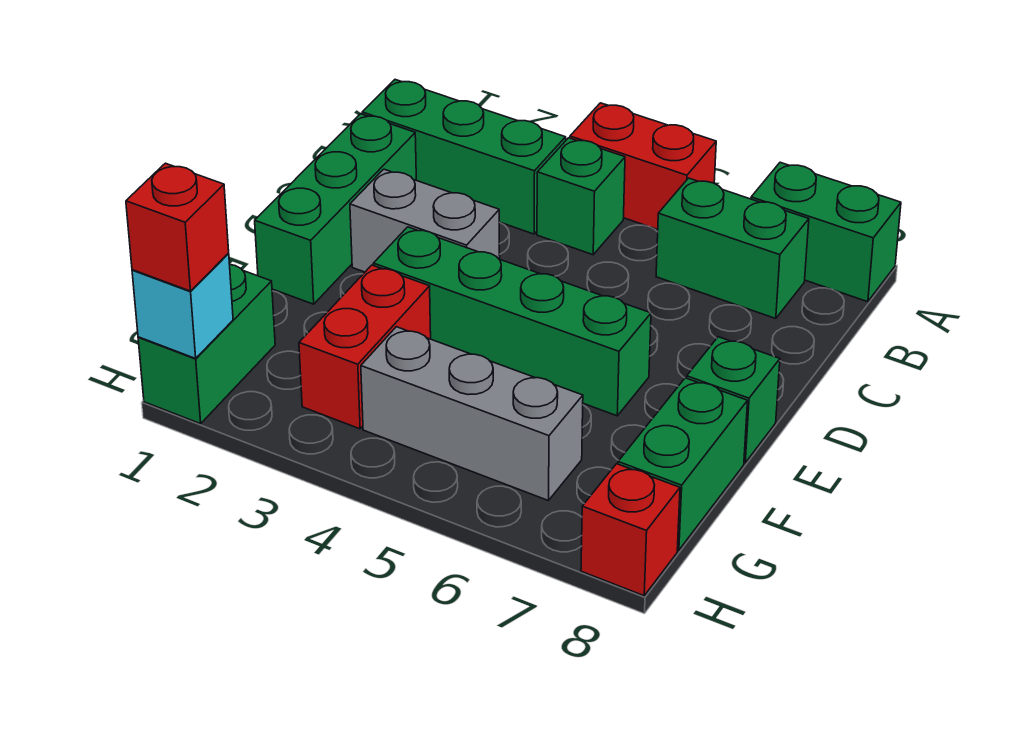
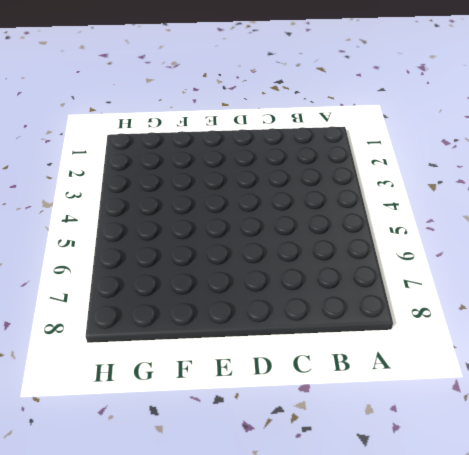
none -> red brick A4:A5 level 1
none -> green brick A7:A8 level 1
none -> green brick B1:B3 level 1

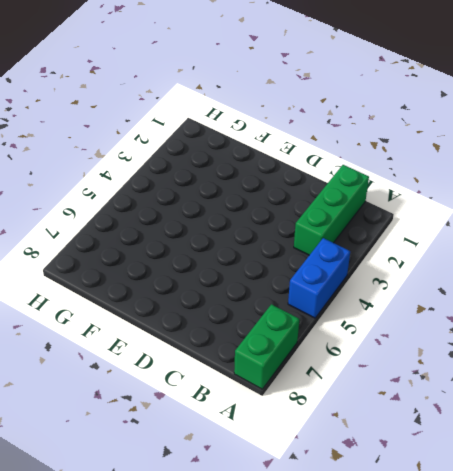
blue brick A4:A5 level 1 -> red brick A4:A5 level 1
none -> green brick B4 level 1
none -> green brick B6:B7 level 1
none -> green brick C1:E1 level 1

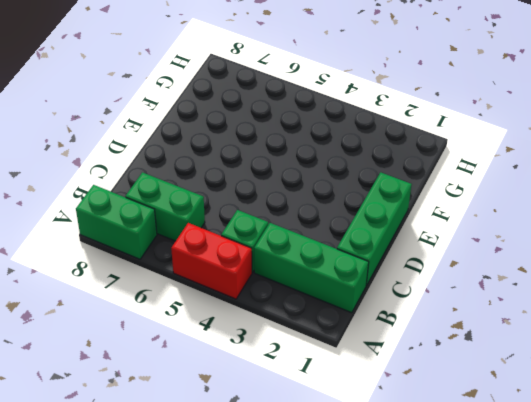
none -> grey brick D2:D3 level 1
none -> green brick E3:E6 level 1
none -> green brick E8 level 1

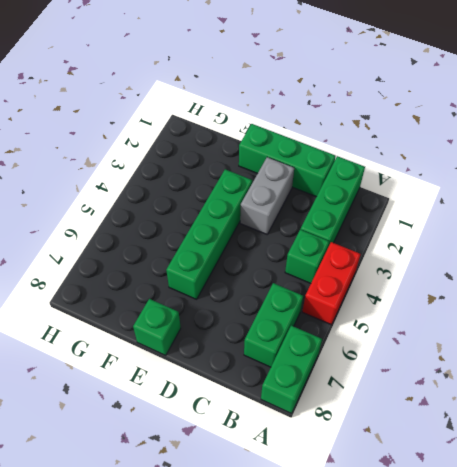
none -> red brick F3:G3 level 1
none -> green brick F8:G8 level 1
none -> green brick G1:H1 level 1

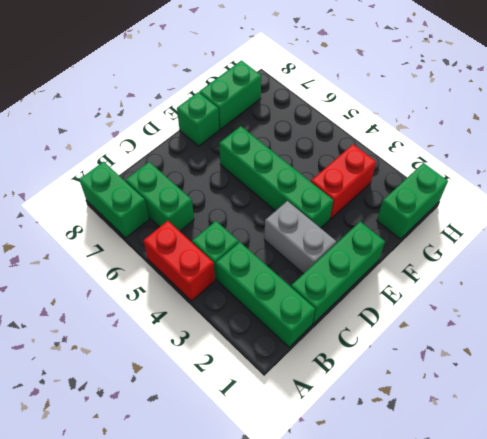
none -> grey brick G4:G6 level 1
none -> red brick H8 level 1
none -> cyan brick H1 level 2

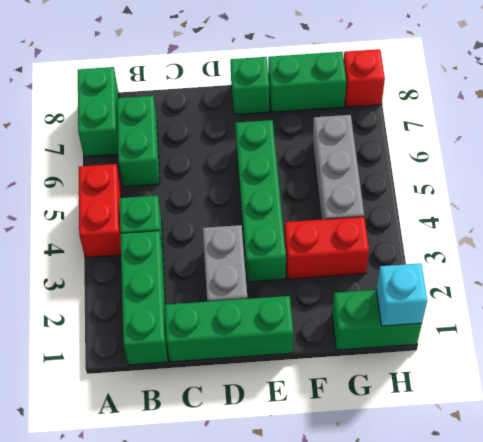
none -> red brick H1 level 3

